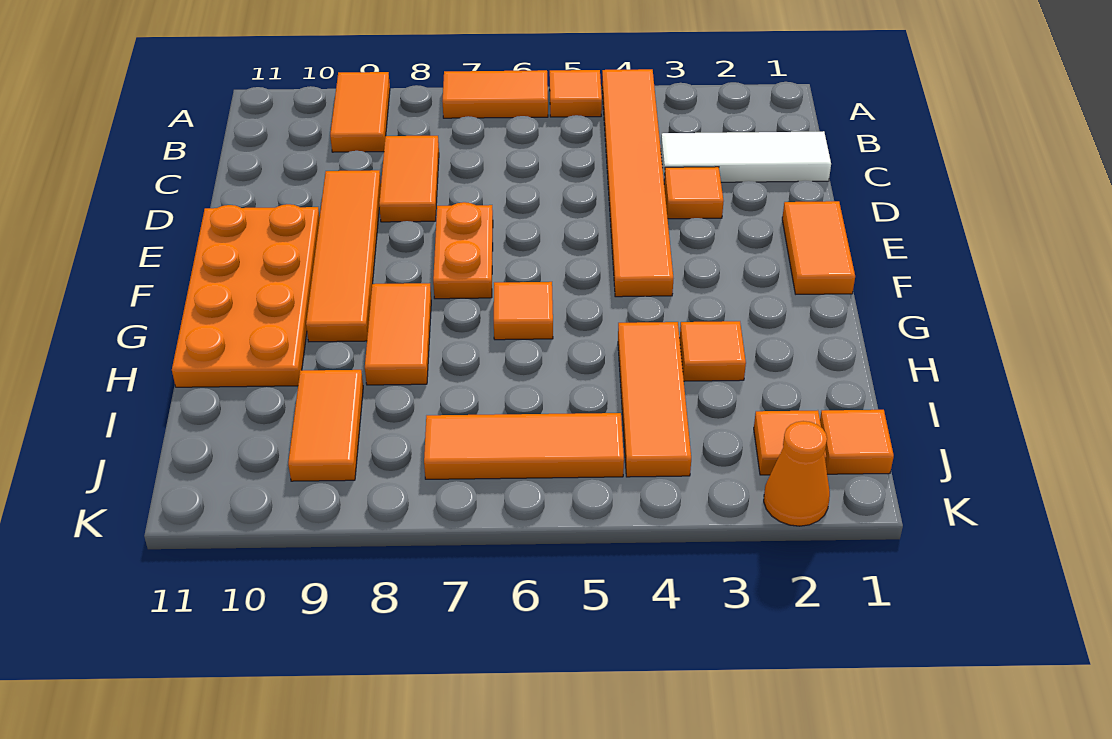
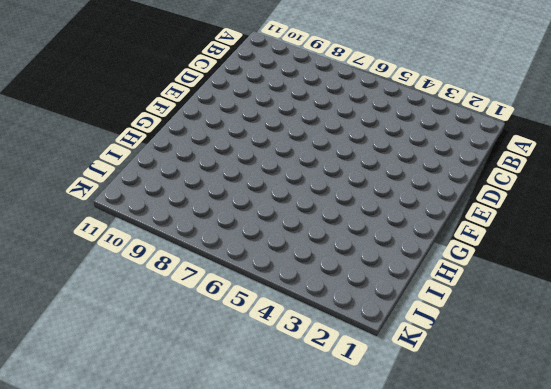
none -> orange tile A4:F4 level 1
none -> orange tile A5 level 1
none -> orange tile A6:A7 level 1

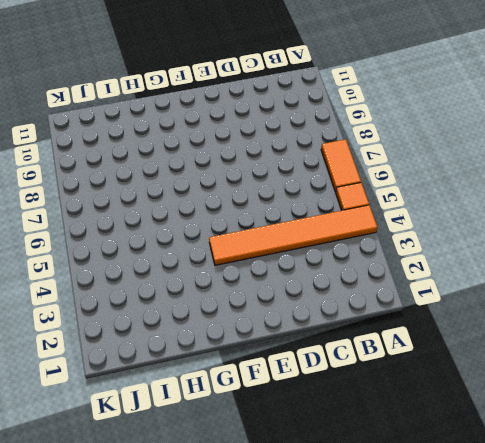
none -> orange tile A9:B9 level 1
none -> white tile C1:C3 level 1
none -> orange tile C8:D8 level 1

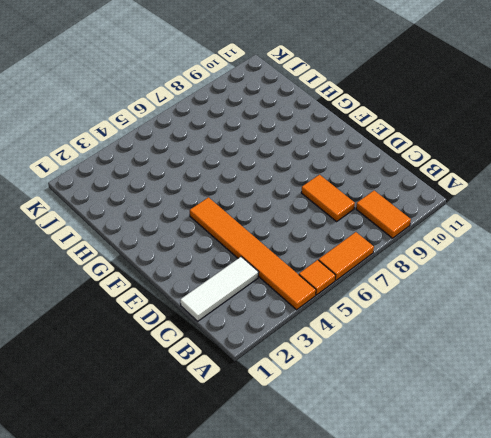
none -> orange tile D3 level 1
none -> orange tile D9:G9 level 1
none -> orange tile E1:F1 level 1

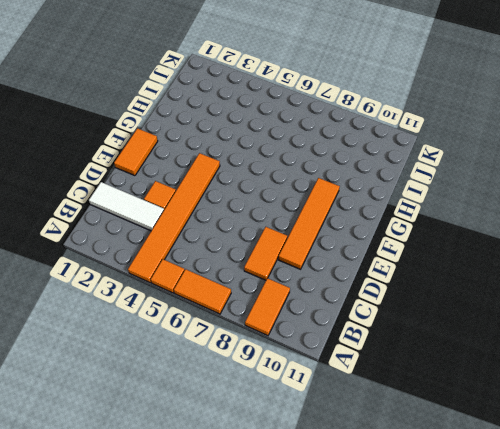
none -> orange plate E7:F7 level 1
none -> orange plate E10:H11 level 1
none -> orange tile G6 level 1

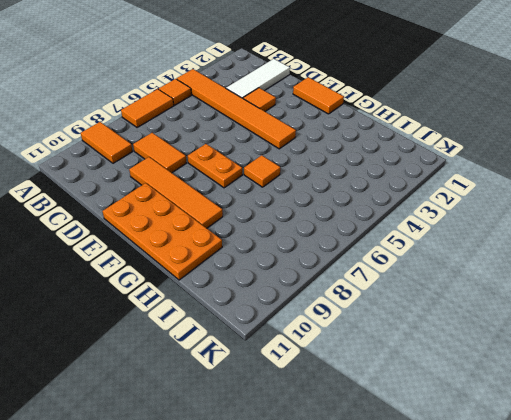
none -> orange tile G8:H8 level 1
none -> orange tile H3 level 1
none -> orange tile H4:J4 level 1

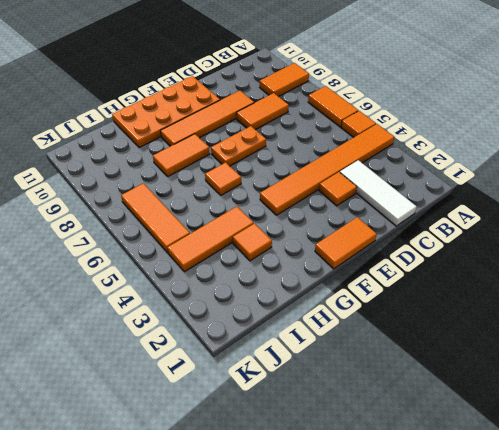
none -> orange tile I9:J9 level 1
none -> orange tile J1 level 1
none -> orange tile J2 level 1

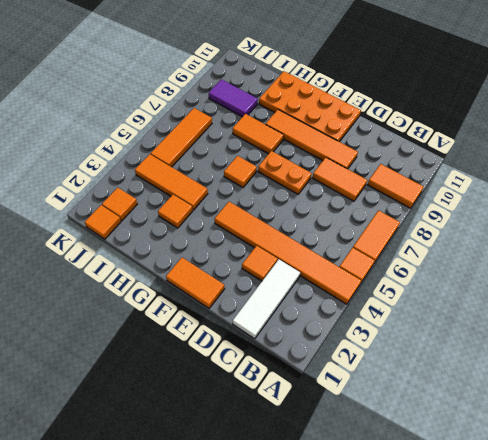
purple tile I9:J9 level 1 -> orange tile I9:J9 level 1
none -> orange cone K2 level 1

